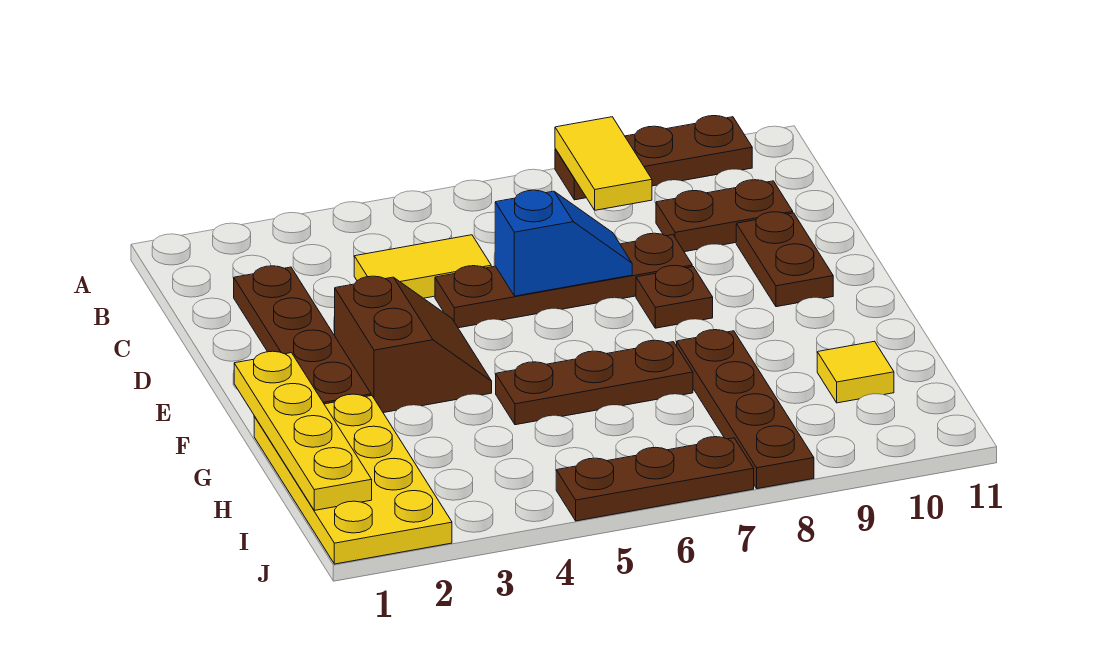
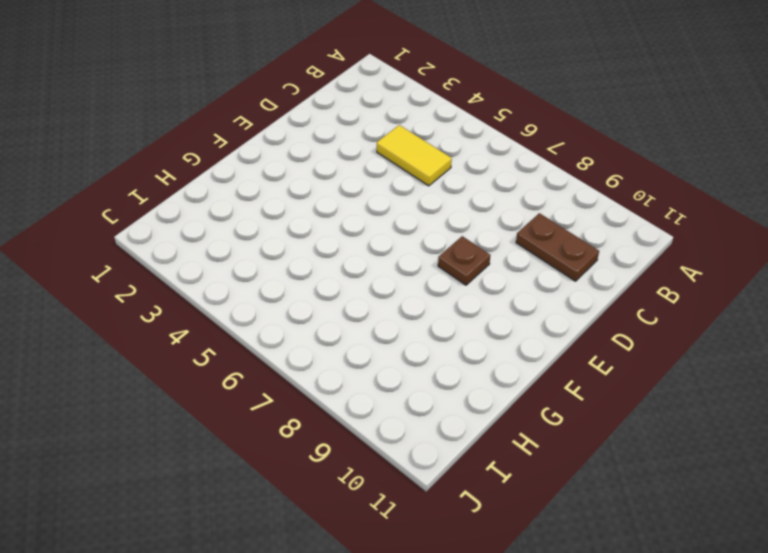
none -> brown plate A8:A10 level 1
none -> brown plate C2:F2 level 1
none -> brown plate D5:D8 level 1

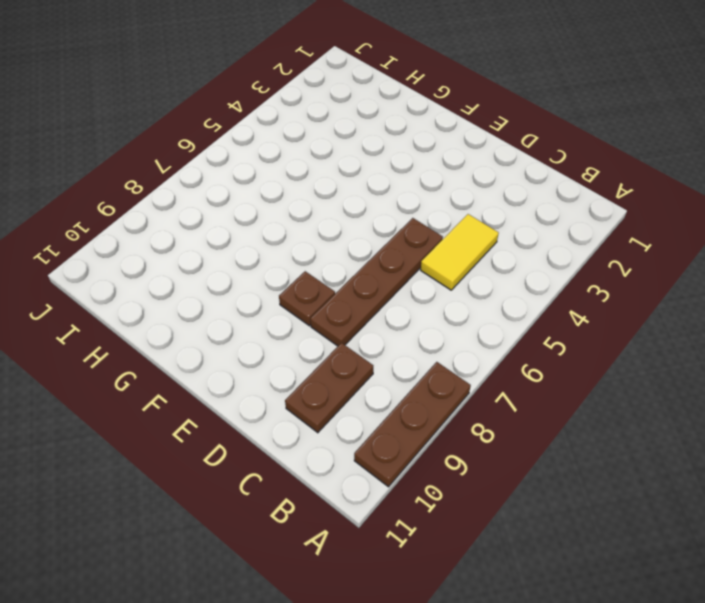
none -> brown plate C2:F2 level 1
none -> brown plate D10:E10 level 1
none -> brown slope E3:F4 level 1 top 3

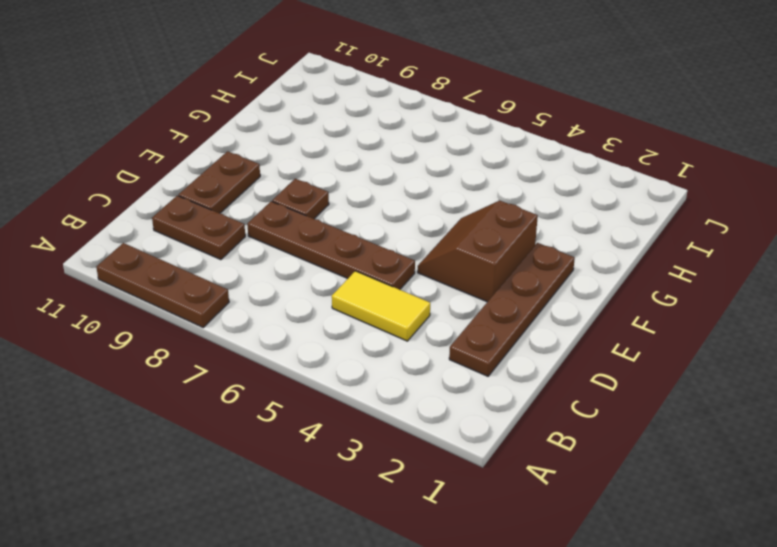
none -> yellow plate G1:J2 level 1
none -> brown plate G5:G7 level 1
none -> brown plate G8:J8 level 1

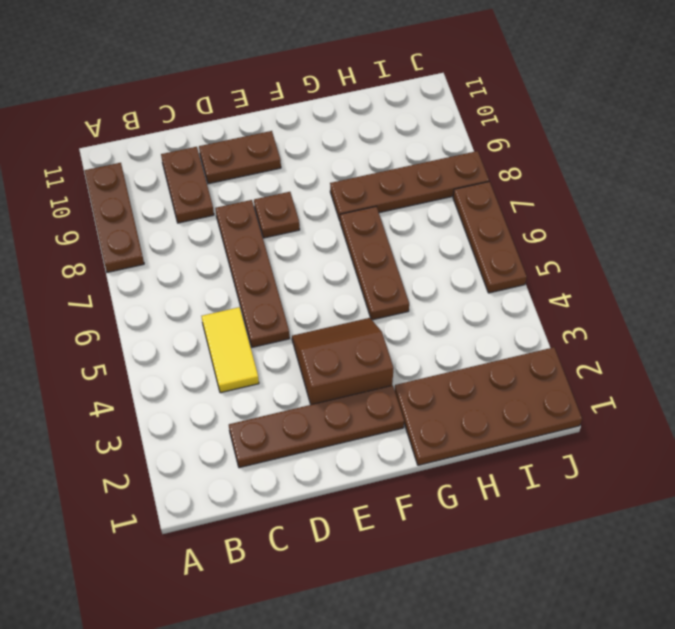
brown plate G1:J2 level 1 -> yellow plate G1:J2 level 1
none -> yellow tile H10 level 1
none -> yellow tile A8:B8 level 2
none -> blue slope D6:D7 level 2 top 6

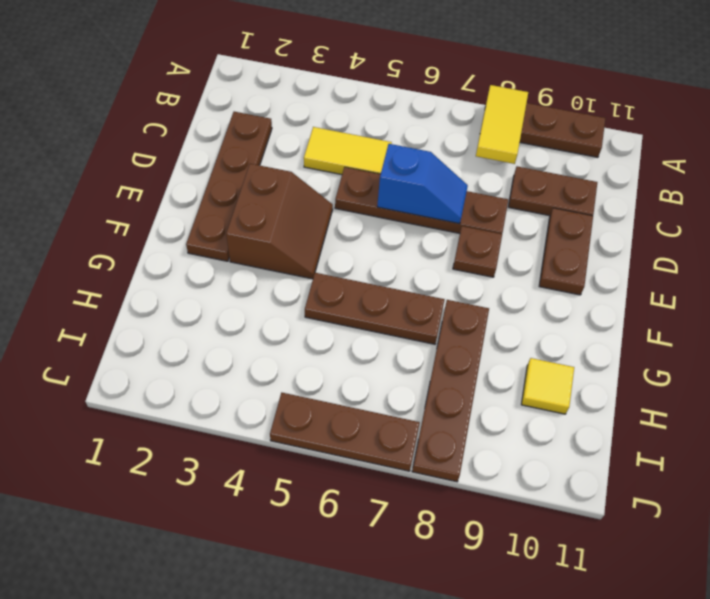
none -> yellow plate G1:J2 level 1
none -> yellow plate F1:I1 level 2

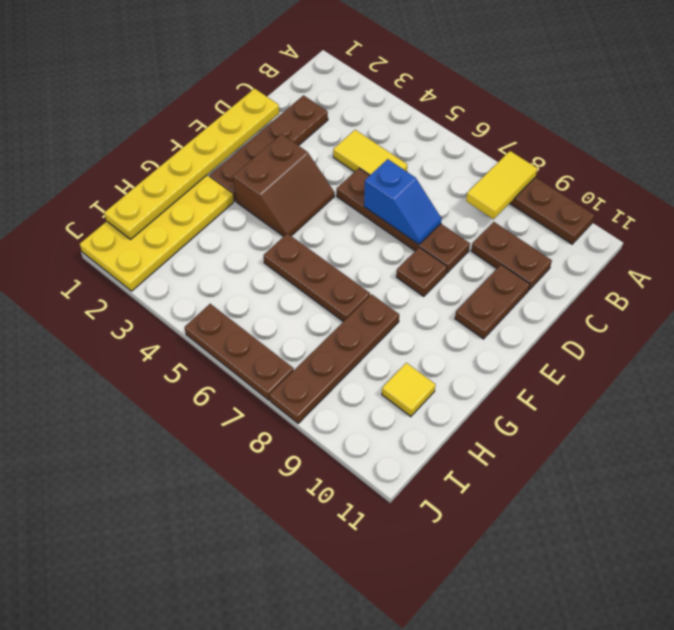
yellow plate D1:I1 level 2 -> yellow plate F1:I1 level 2

